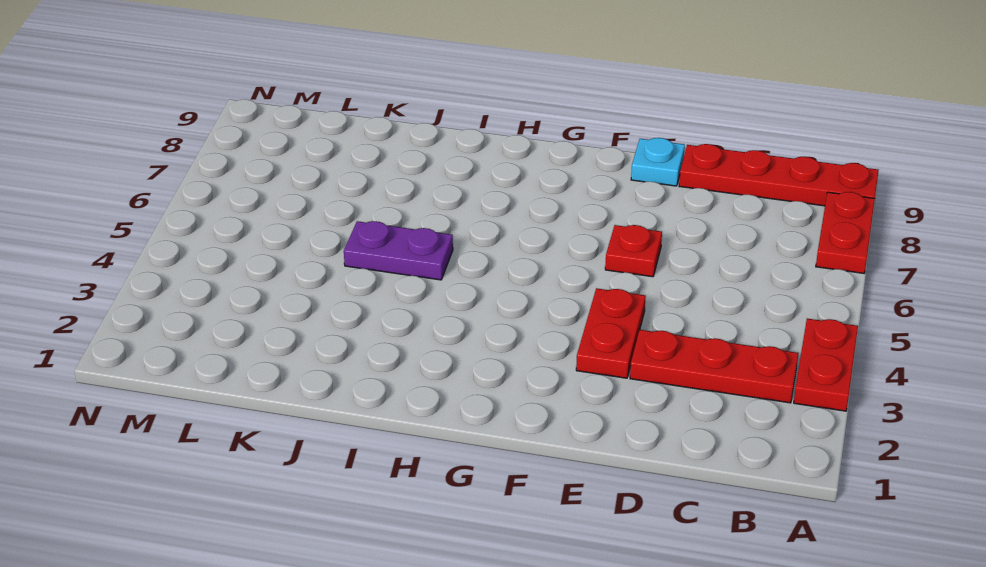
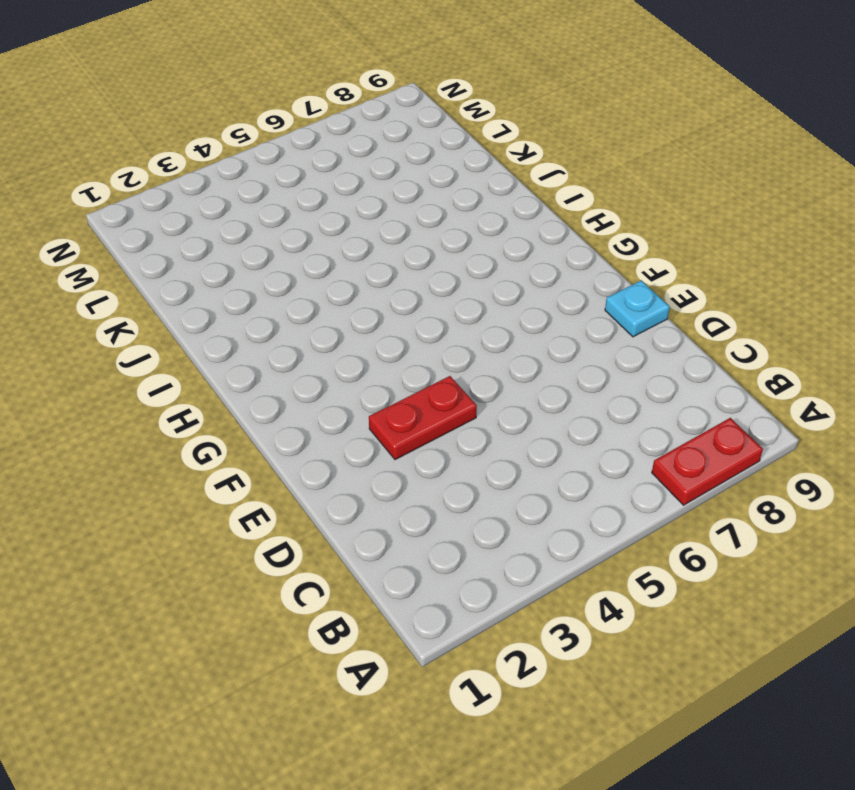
none -> red plate A3:A4 level 1
none -> red plate A9:D9 level 1

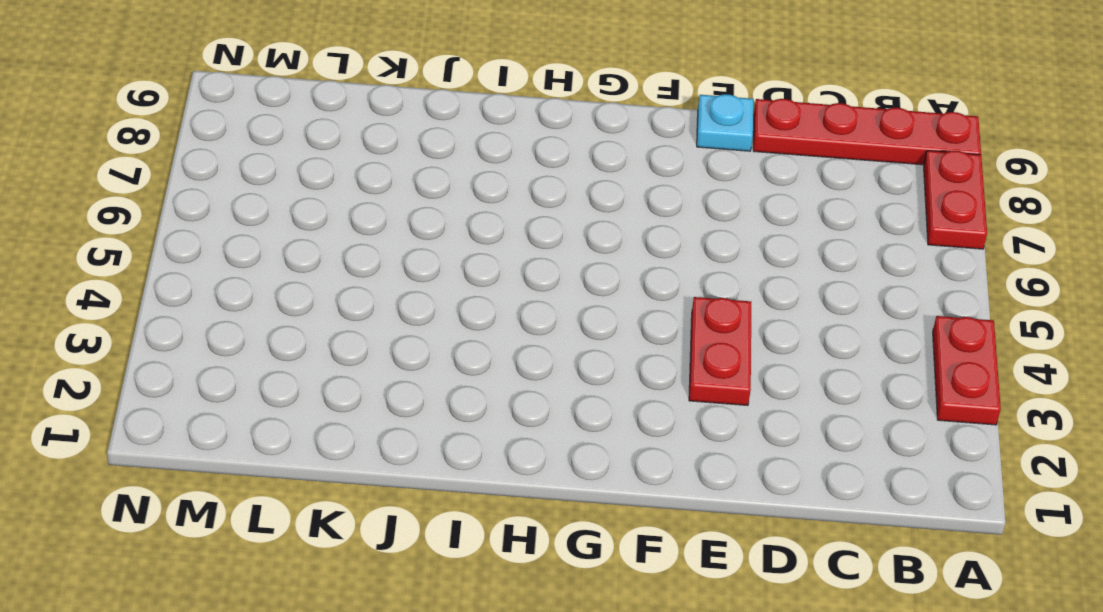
none -> red plate B3:D3 level 1
none -> red plate E6 level 1

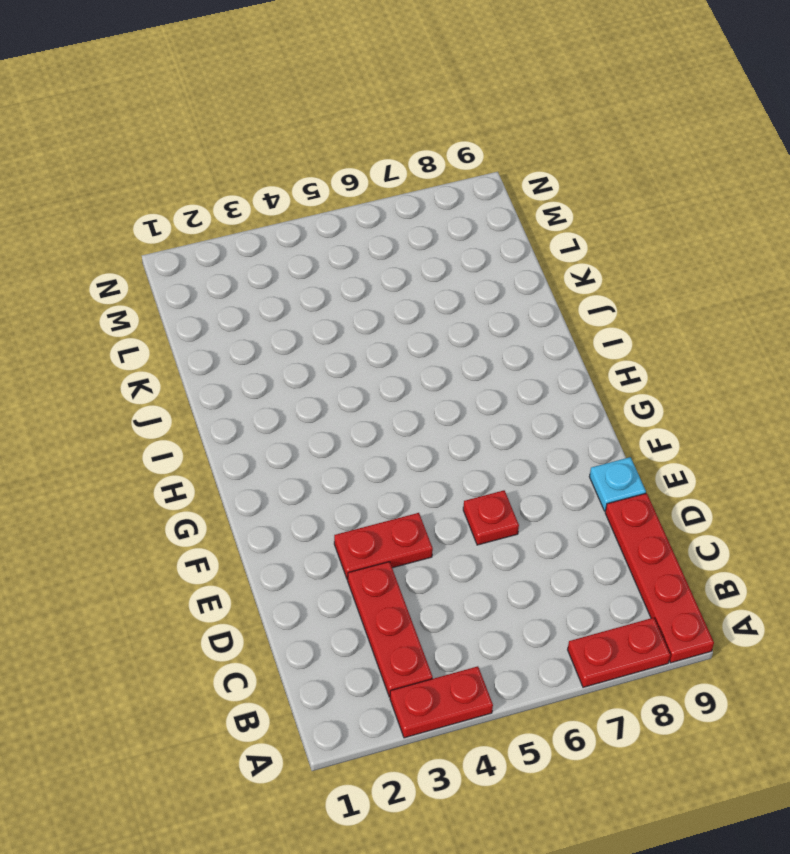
none -> purple plate I5:J5 level 1

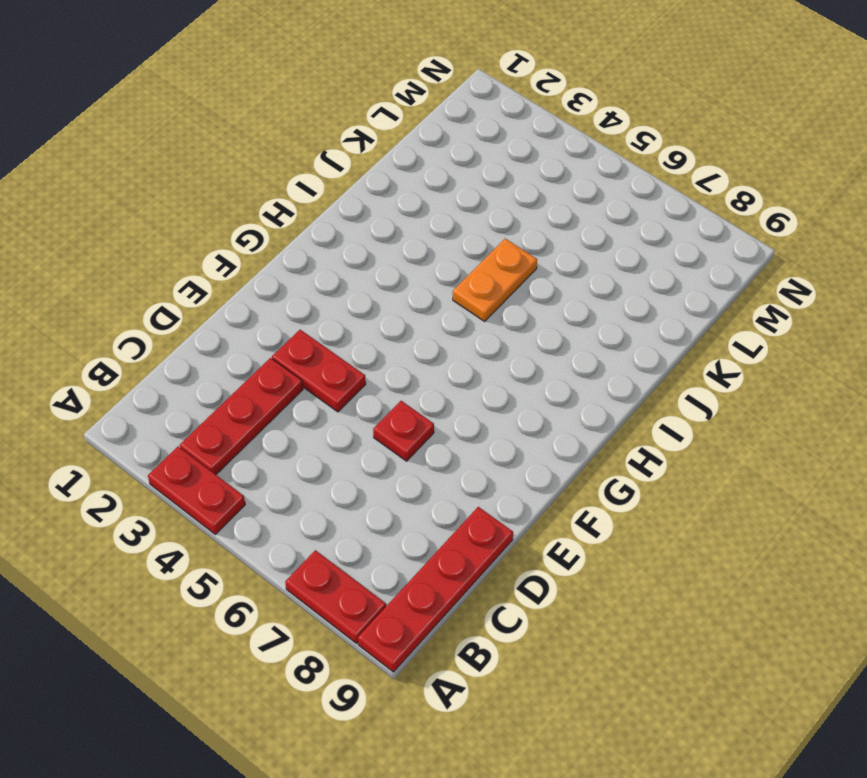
orange plate I5:J5 level 1 -> purple plate I5:J5 level 1
none -> cyan plate E9 level 1

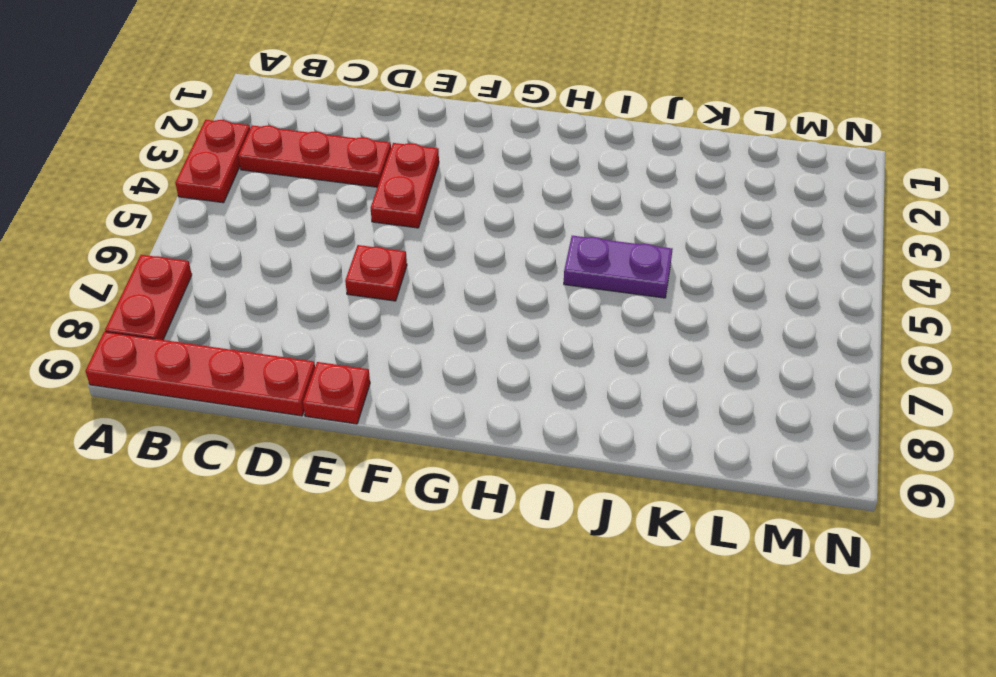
red plate E9 level 1 -> cyan plate E9 level 1

